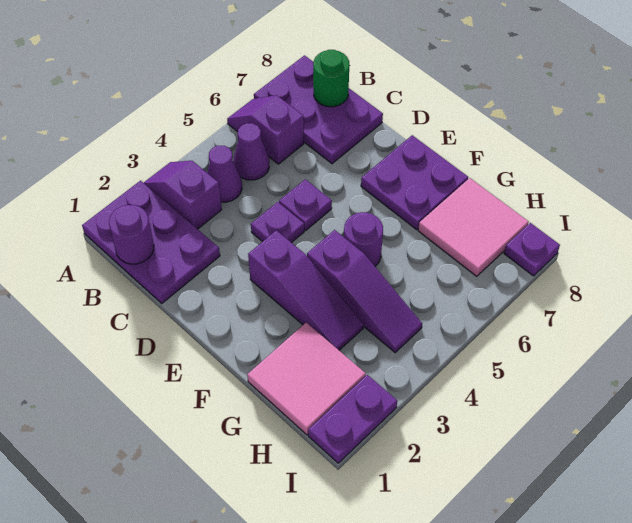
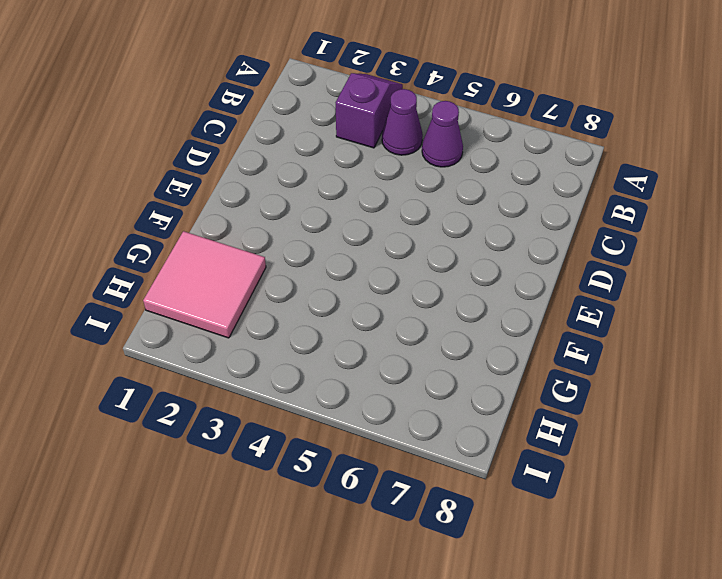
none -> purple plate A1:C2 level 1
none -> purple slope A6:B6 level 1 top B
none -> purple plate A7:C8 level 1

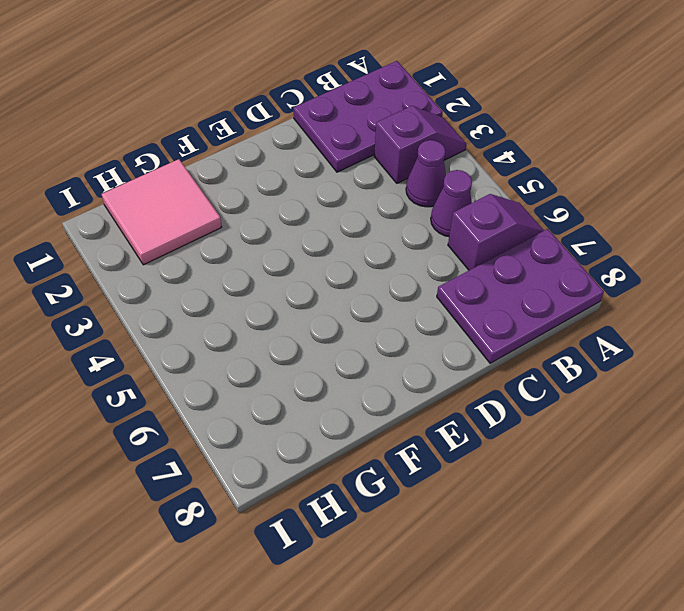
none -> purple plate D4 level 1
none -> purple plate D5 level 1
none -> purple slope E3:G3 level 1 top E

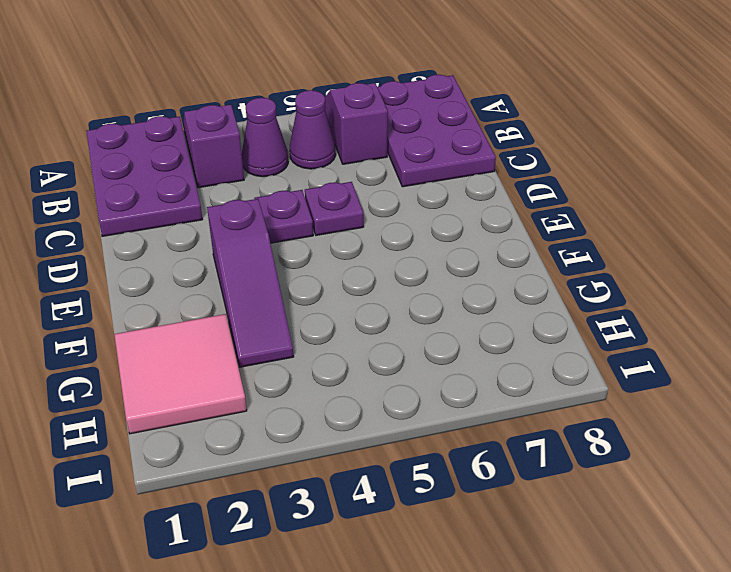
none -> purple plate E7:F8 level 1
none -> purple slope F4:H4 level 1 top F
none -> purple round brick F5 level 1

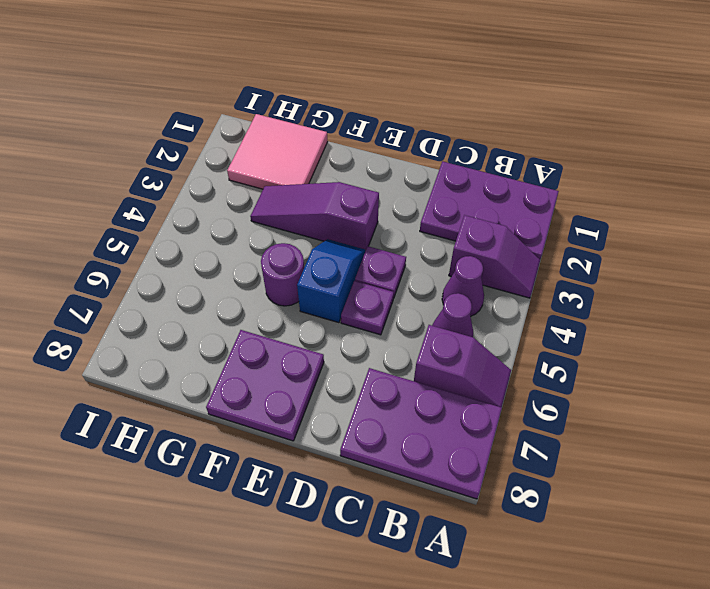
blue slope E4:E5 level 1 top 5 -> none
none -> purple slope F4:H4 level 1 top F
none -> pink tile G7:H8 level 1
none -> purple plate I1:I2 level 1

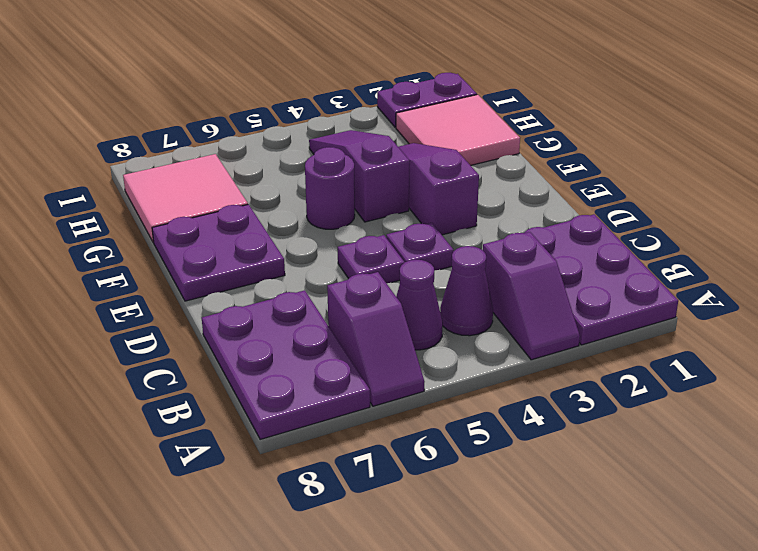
none -> purple plate I8 level 1
none -> purple round brick B1 level 2
none -> green round brick B8 level 2

